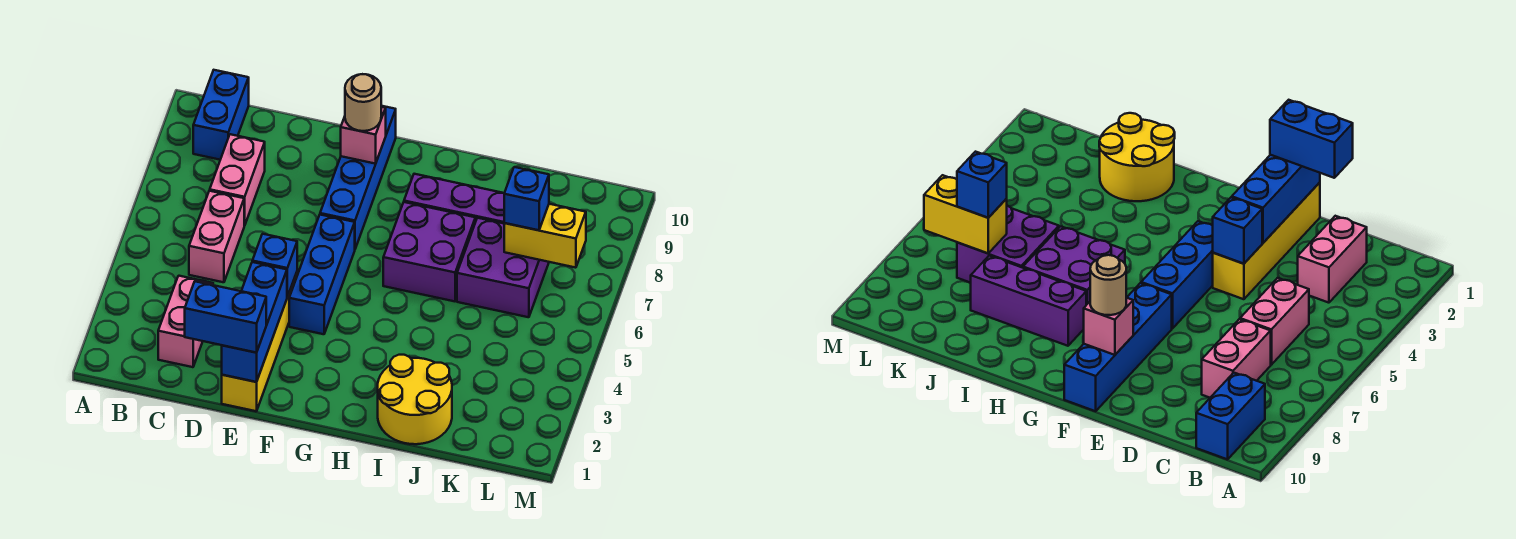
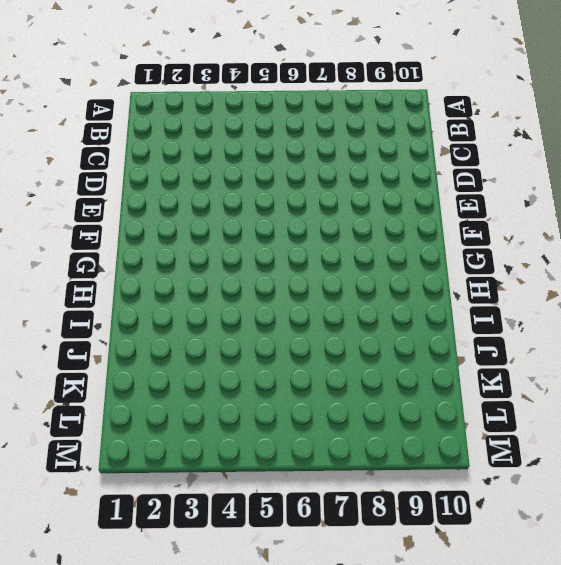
none -> blue brick B9:B10 level 1
none -> pink brick C2:C3 level 1
none -> pink brick C5:C6 level 1

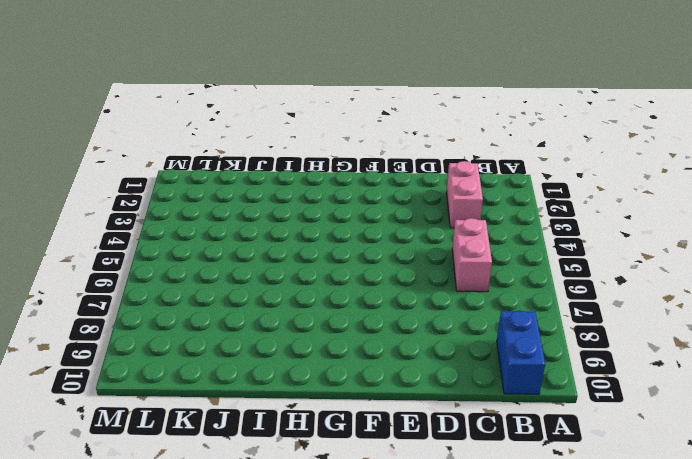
none -> pink brick C7:C8 level 1
none -> yellow brick E1:E4 level 1
none -> blue brick F4:F6 level 1

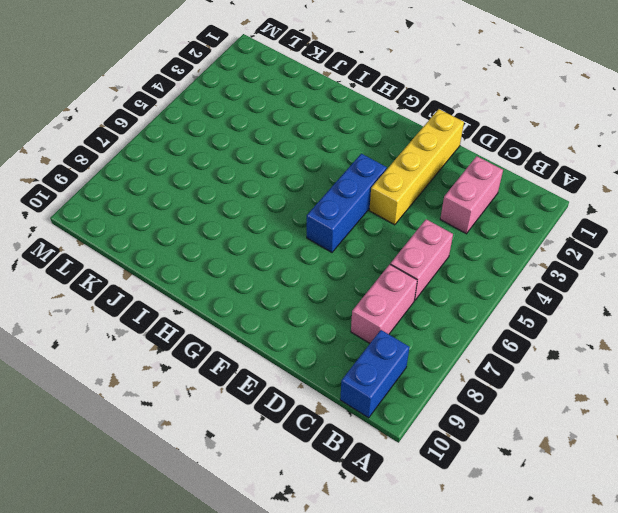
none -> blue brick F7:F10 level 1
none -> purple brick H6:I7 level 1
none -> purple brick H8:J8 level 1

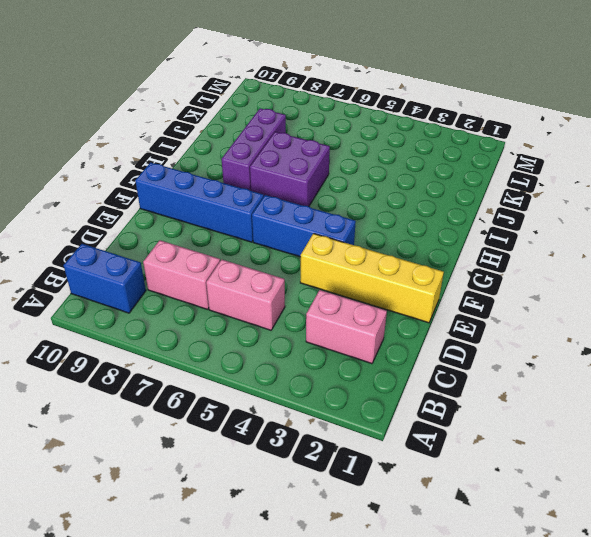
none -> yellow round brick I1:J2 level 1
none -> purple brick J6:K7 level 1
none -> blue brick E1:E3 level 2

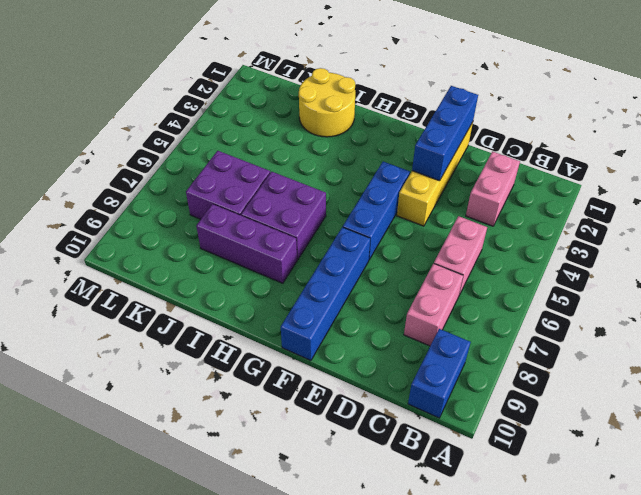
none -> blue brick E4 level 2
none -> pink brick F9 level 2
none -> yellow brick K7:L7 level 2

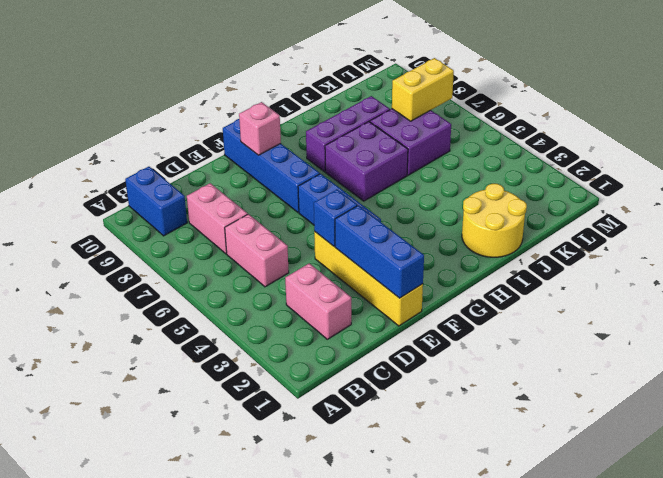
none -> blue brick D1:E1 level 3
none -> tan round brick F9 level 3
none -> blue brick K7 level 3

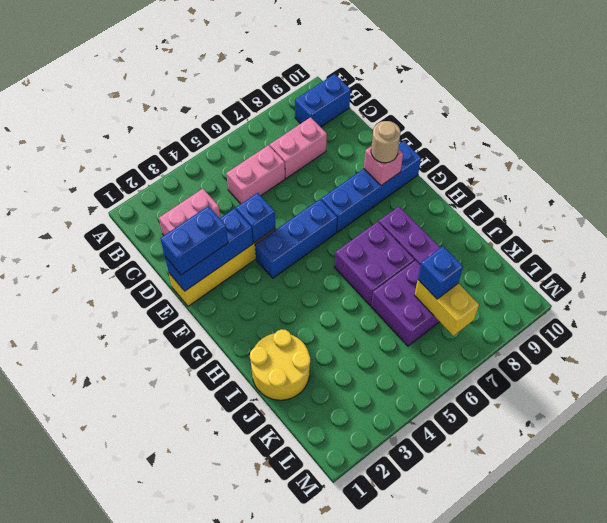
blue brick E1:E2 level 3 -> blue brick D1:E1 level 3

